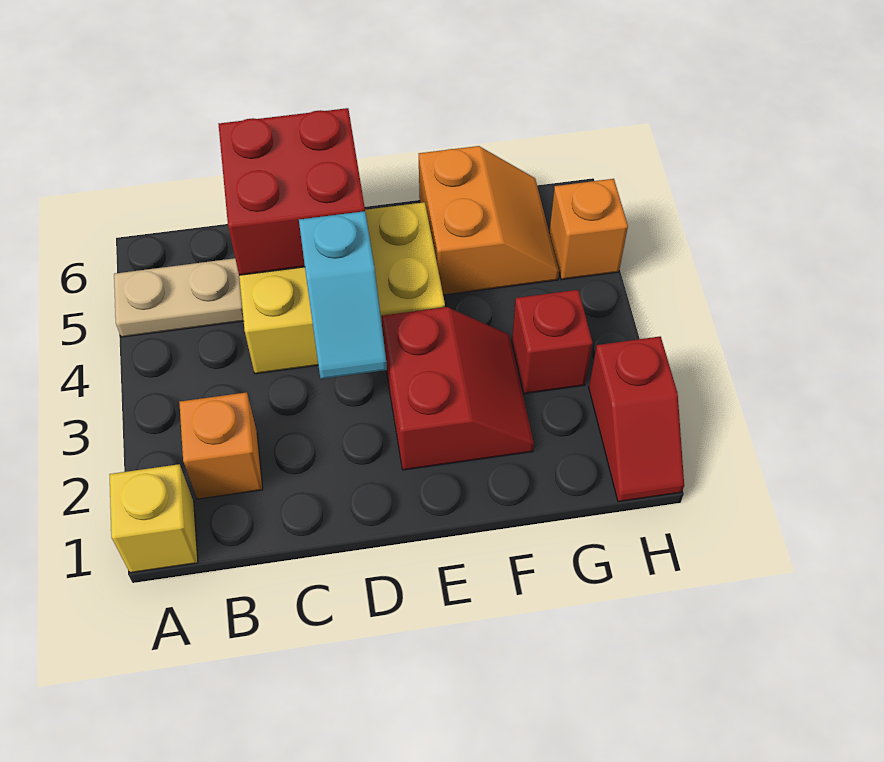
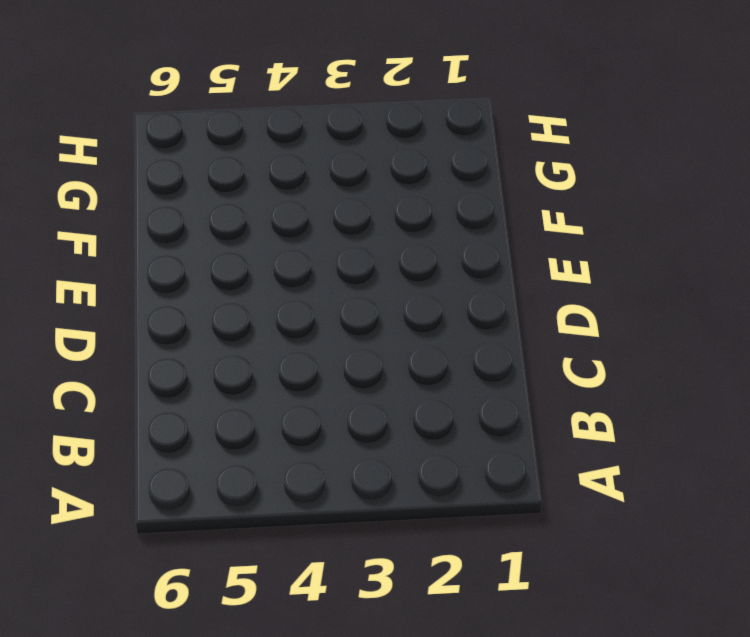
none -> yellow brick A1 level 1
none -> tan plate A5:B5 level 1

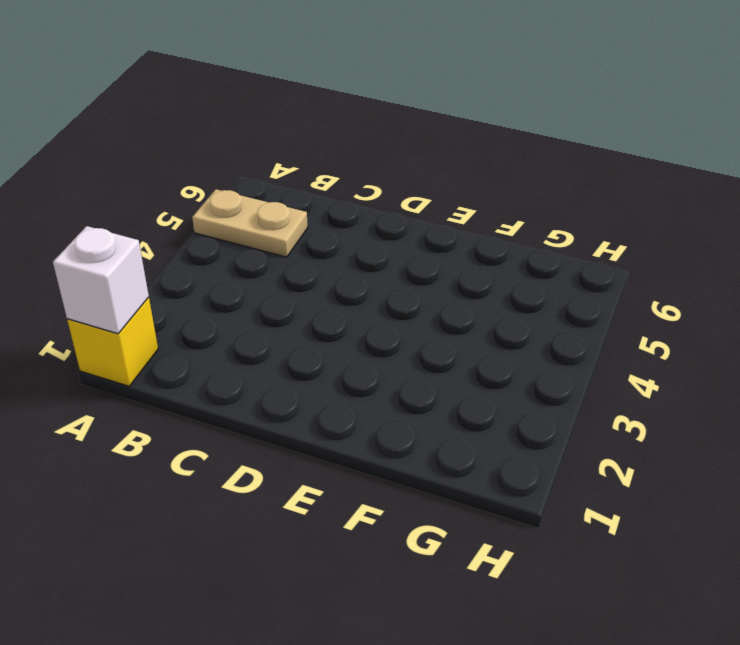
white brick A1 level 2 -> none
none -> orange brick B2 level 1
none -> yellow brick C4:E5 level 1

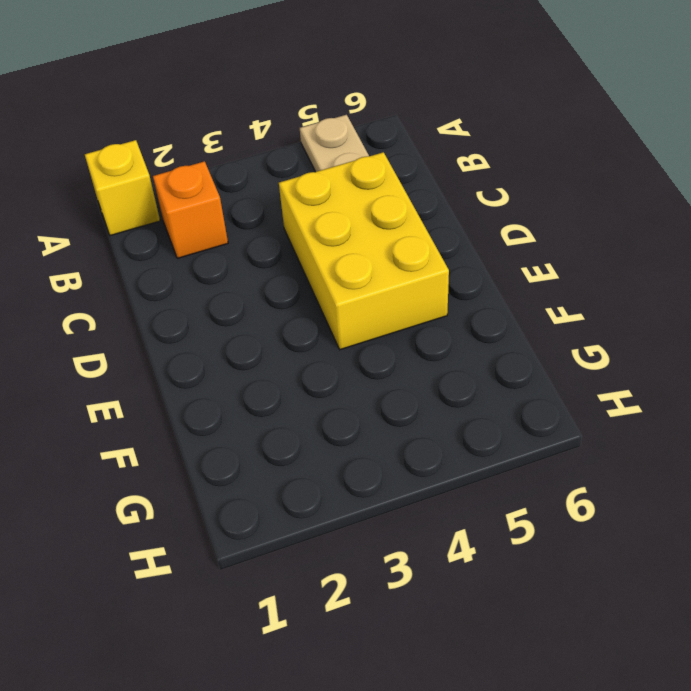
none -> red slope E2:F3 level 1 top E
none -> orange slope F5:G6 level 1 top F

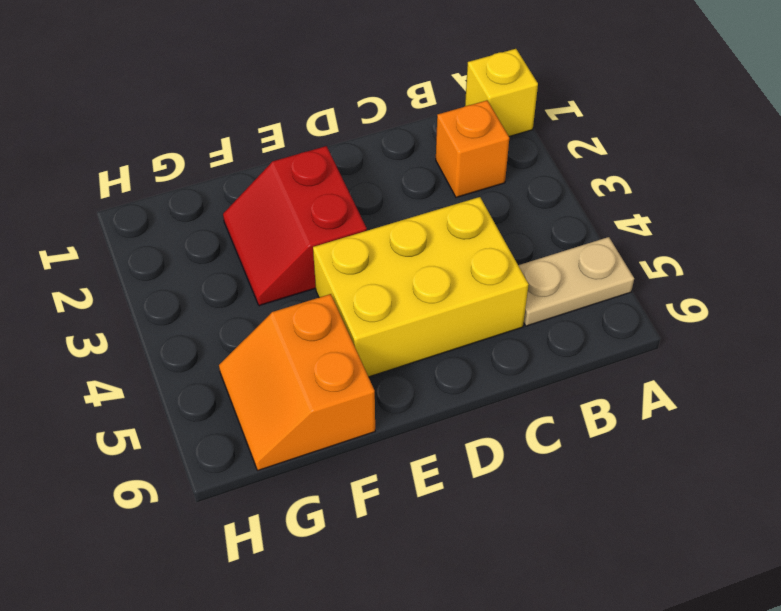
none -> red brick G3 level 1
none -> red slope H1:H2 level 1 top 2

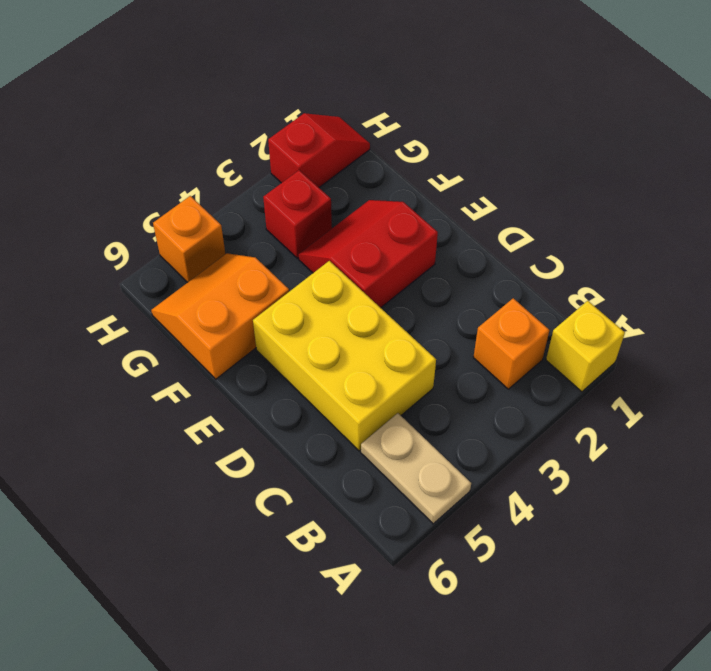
none -> red brick C5:D6 level 2
none -> cyan slope D3:D4 level 2 top 4

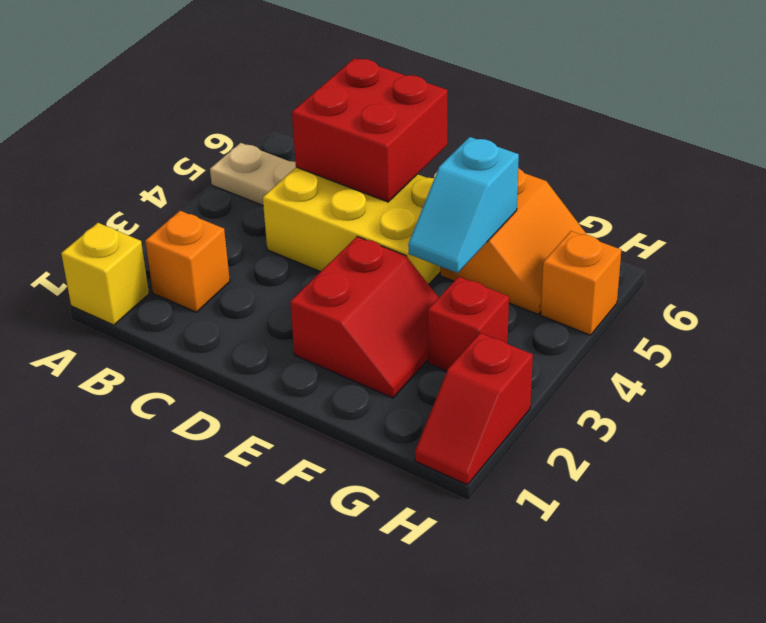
cyan slope F4:F5 level 2 top 5 -> cyan slope D3:D4 level 2 top 4

